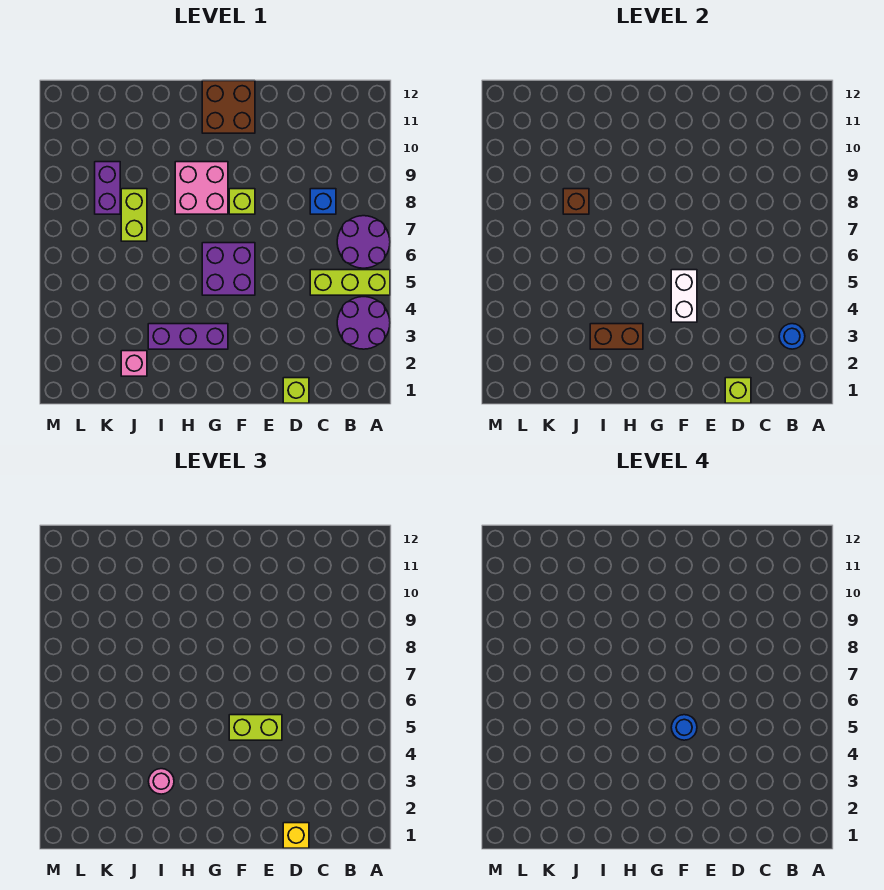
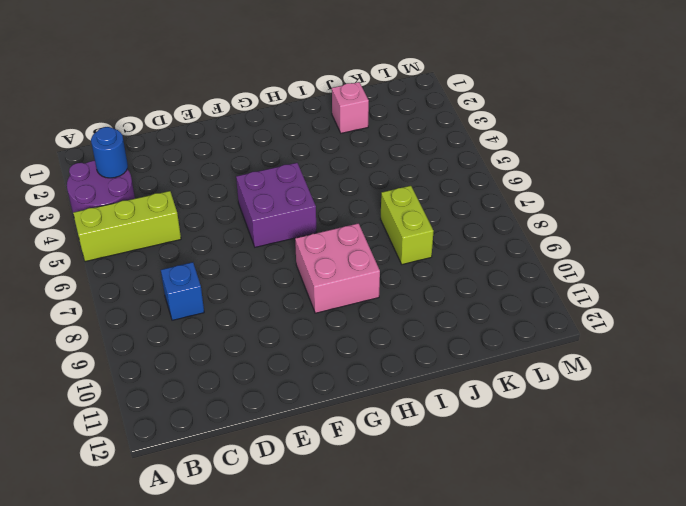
none -> purple round brick A6:B7 level 1
none -> lime brick D1 level 1
none -> lime brick F8 level 1

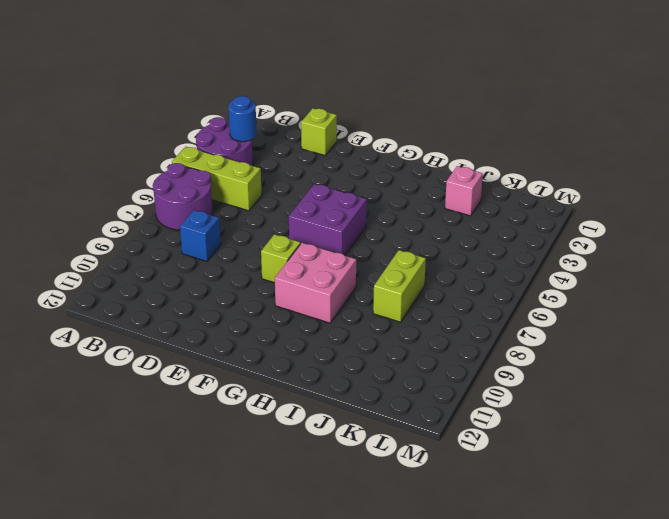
none -> brown brick F11:G12 level 1
none -> purple brick G3:I3 level 1
none -> purple brick K8:K9 level 1

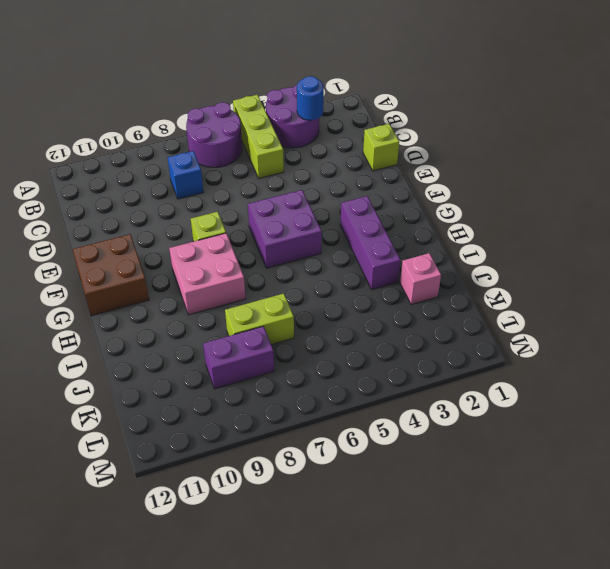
none -> lime brick D1 level 2
none -> white brick F4:F5 level 2
none -> brown brick H3:I3 level 2

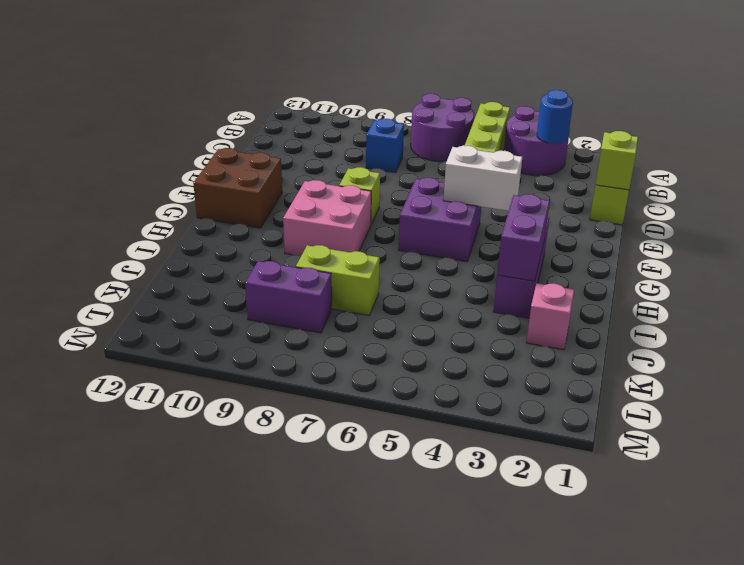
purple brick H3:I3 level 2 -> brown brick H3:I3 level 2
none -> brown brick J8 level 2
none -> yellow brick D1 level 3
none -> lime brick E5:F5 level 3

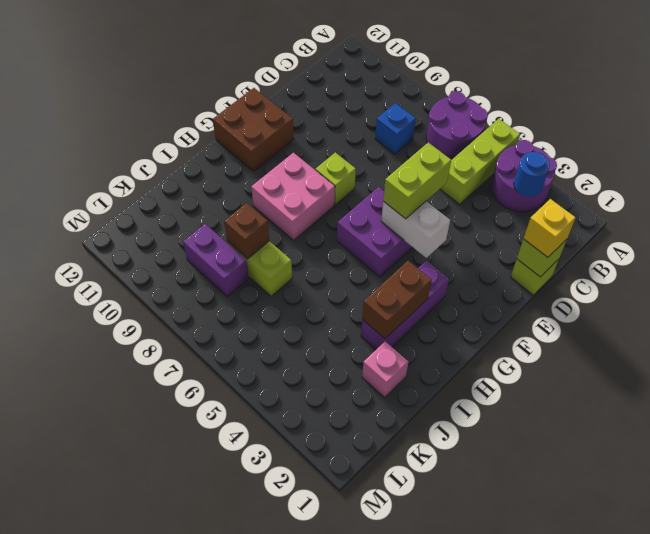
none -> pink round brick I3 level 3
none -> blue round brick F5 level 4

